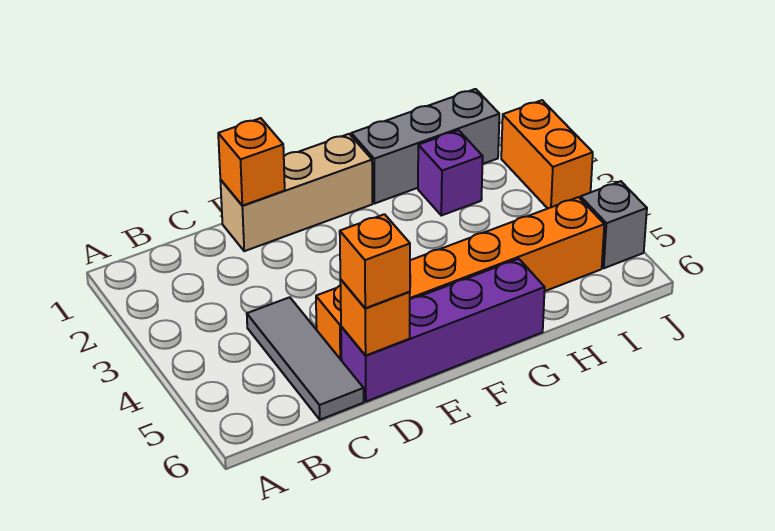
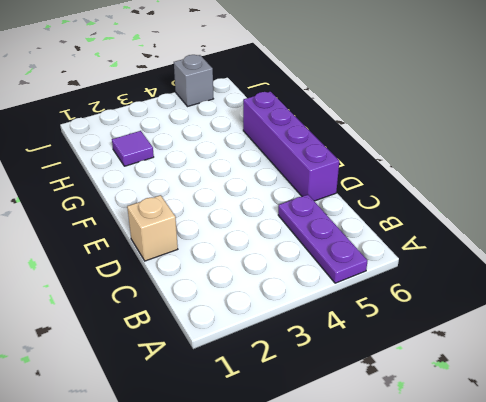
purple plate A5:C5 level 1 -> grey tile C4:C6 level 1
tan brick D1 level 1 -> tan brick D1:F1 level 1
purple tile H2 level 1 -> purple brick H2 level 1
none -> orange brick D5:I5 level 1
none -> grey brick G1:I1 level 1

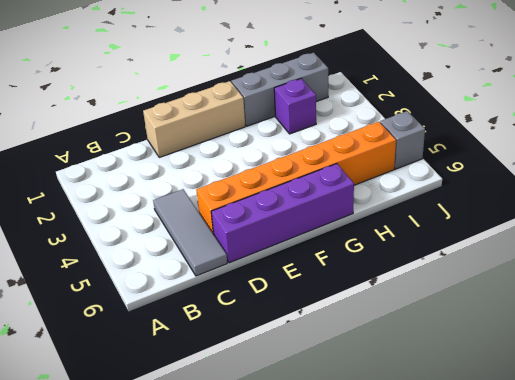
none -> orange brick J2:J3 level 1
none -> orange brick D1 level 2

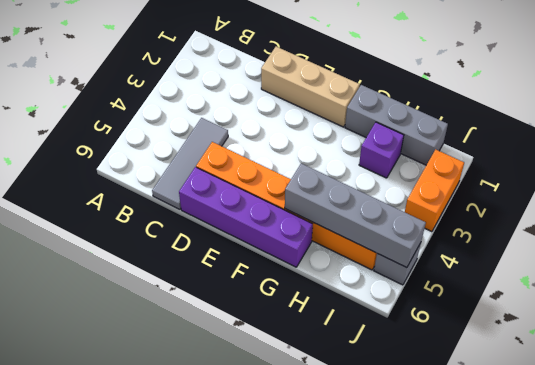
grey brick G5:J5 level 2 -> none
none -> orange brick D1 level 2
none -> orange brick D6 level 2

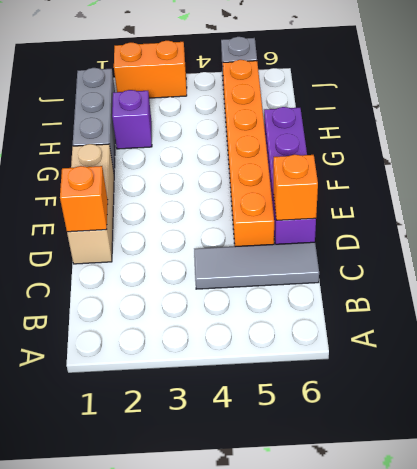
none -> orange brick D6 level 3

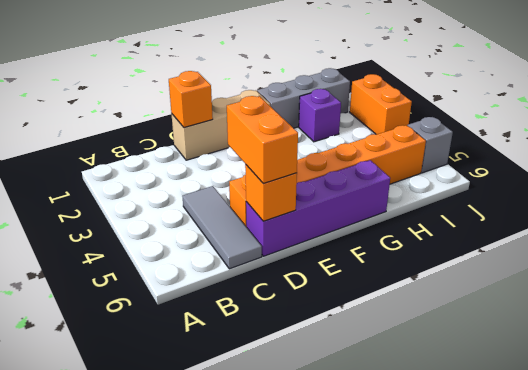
orange brick D5:D6 level 3 -> orange brick D6 level 3

